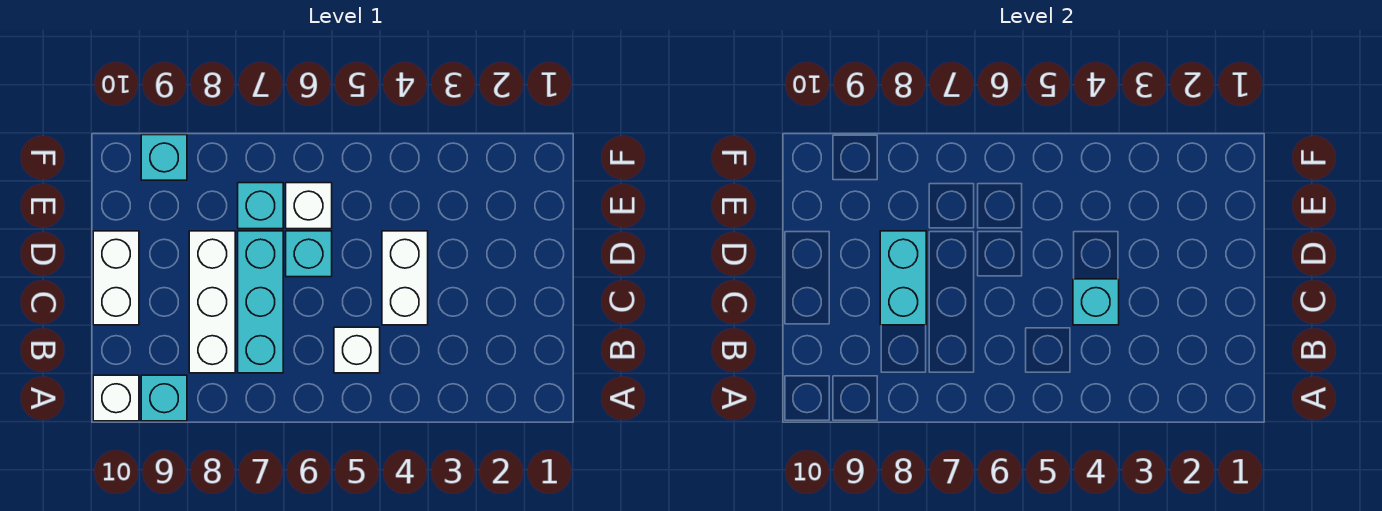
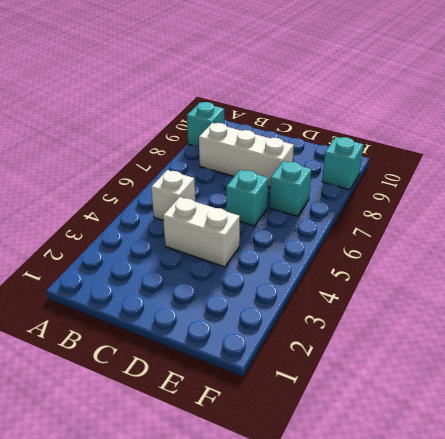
none -> white brick A10 level 1
none -> cyan brick B7:D7 level 1
none -> white brick C10:D10 level 1

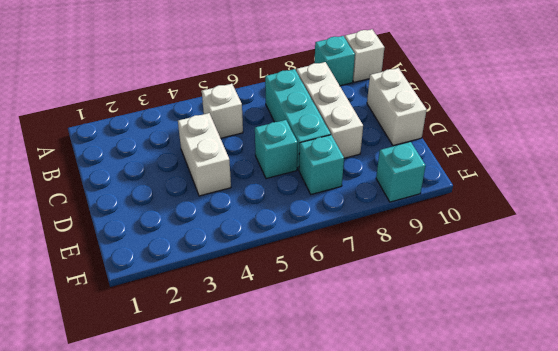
none -> white brick E6 level 1
none -> cyan brick C4 level 2
none -> cyan brick C8:D8 level 2

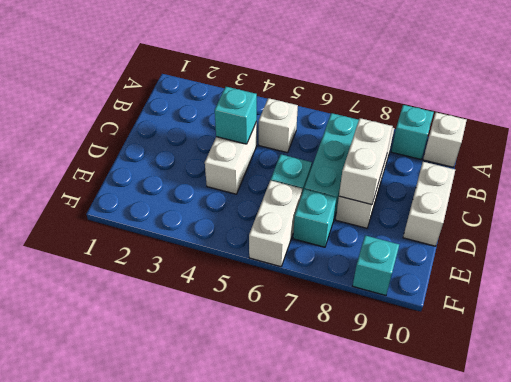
white brick C8:D8 level 2 -> cyan brick C8:D8 level 2
white brick E6:F6 level 1 -> white brick E6 level 1

